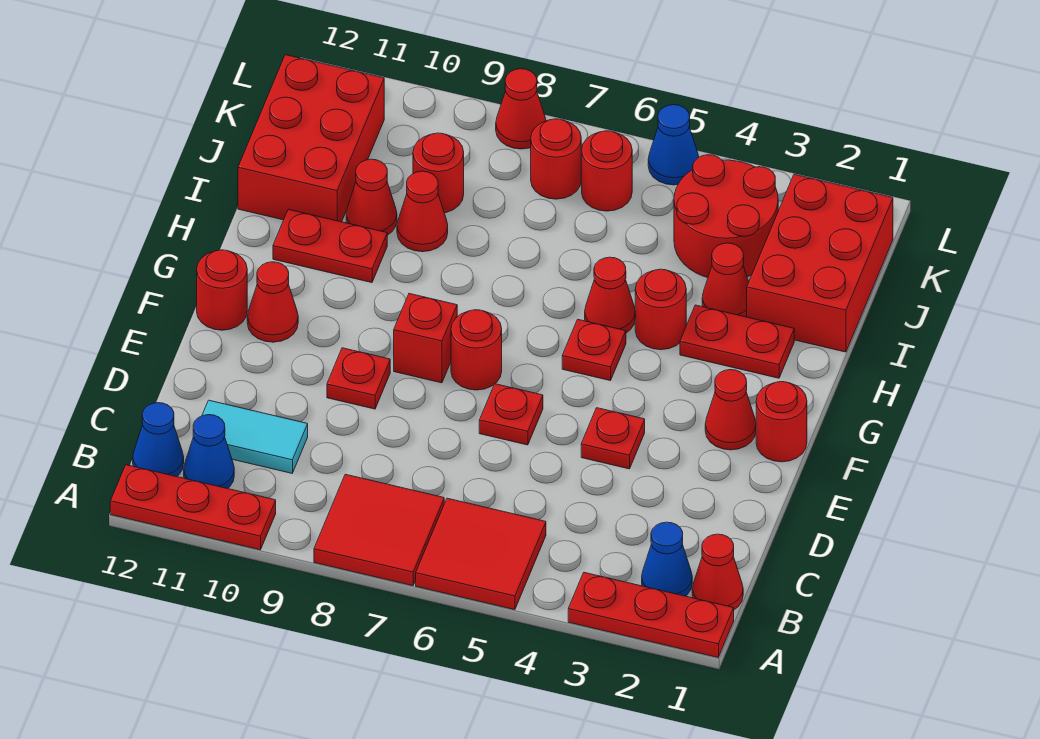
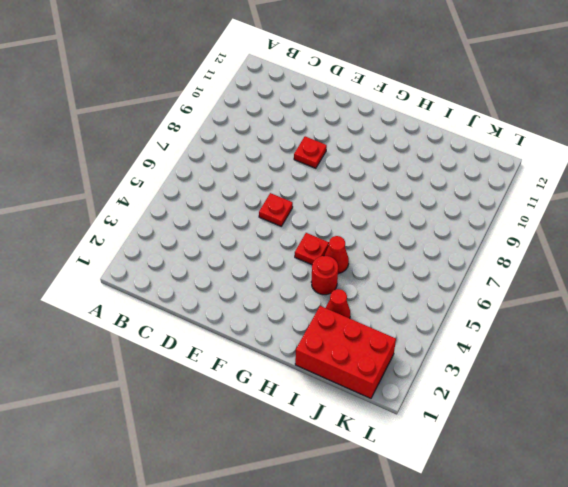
none -> red plate A1:A3 level 1
none -> red tile A5:B6 level 1
none -> red tile A7:B8 level 1
none -> red plate A10:A12 level 1

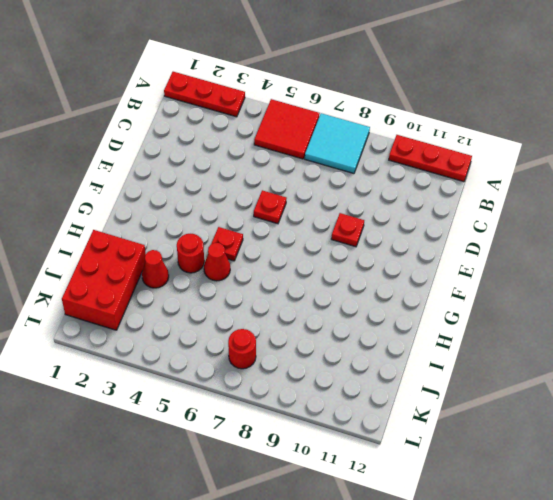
cyan tile A7:B8 level 1 -> red tile A7:B8 level 1
none -> red cone B1 level 1
none -> blue cone B2 level 1
none -> blue cone B11 level 1
none -> blue cone B12 level 1

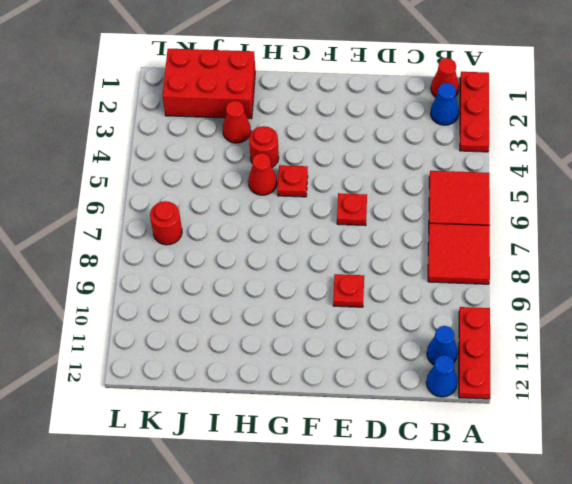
none -> cyan tile C10:C11 level 1
none -> red plate E4 level 1
none -> red round brick F1 level 1
none -> red cone F2 level 1

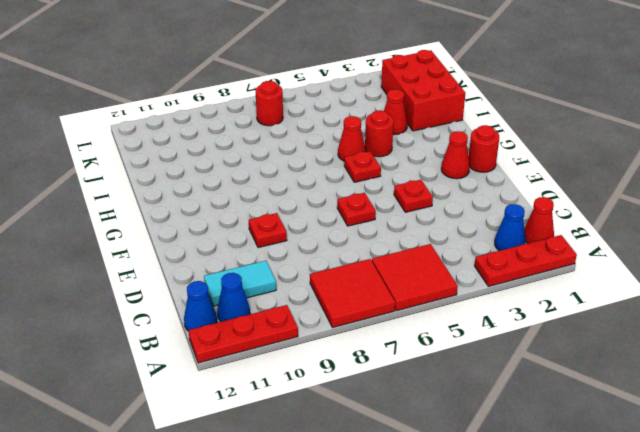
none -> red round brick F7 level 1
none -> red brick F8 level 1
none -> red cone F11 level 1
none -> red round brick F12 level 1

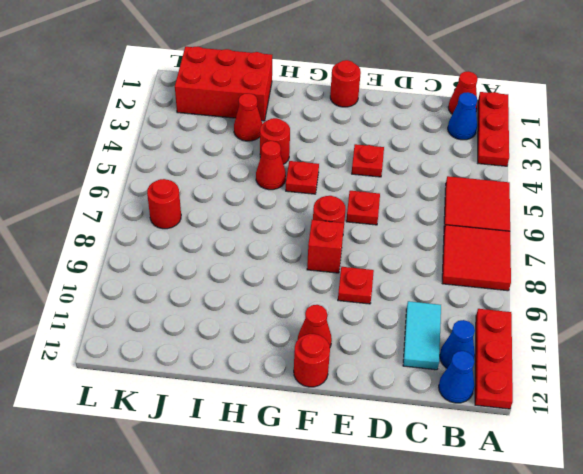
none -> red cone F2 level 1
none -> red plate H2:H3 level 1
none -> red plate H10:H11 level 1
none -> red cone I9 level 1

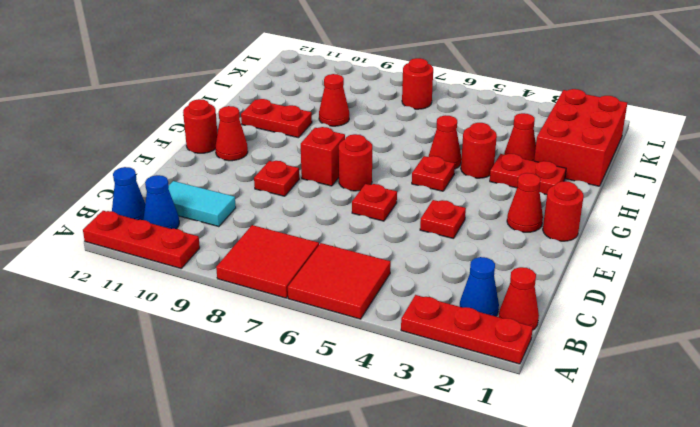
none -> red cone I10 level 1
none -> red brick I11:K12 level 1
none -> red round brick J3:K4 level 1
none -> red round brick J9 level 1

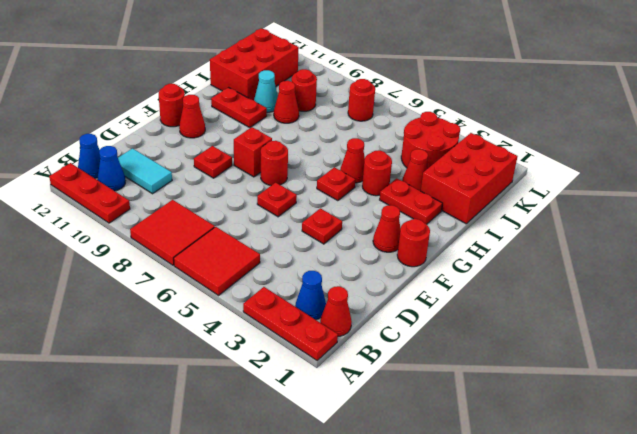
cyan cone I10 level 1 -> red cone I10 level 1
none -> red round brick K6 level 1
none -> blue cone L5 level 1
none -> red cone L8 level 1

